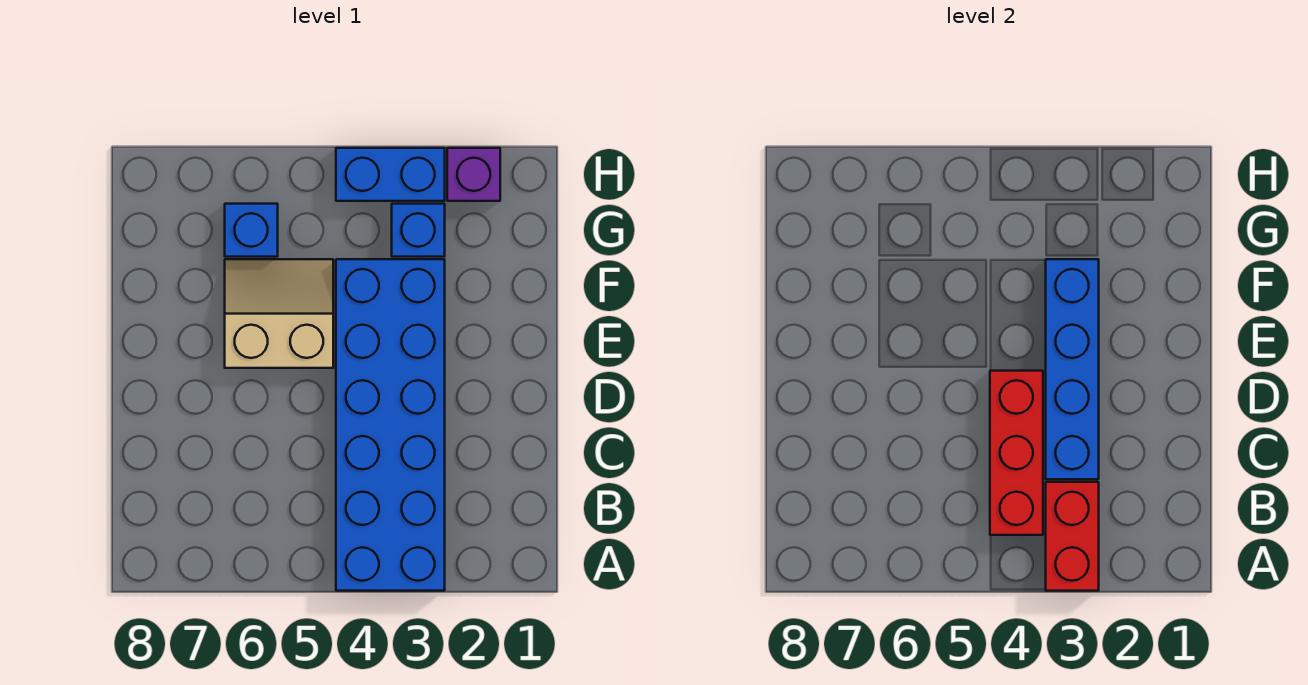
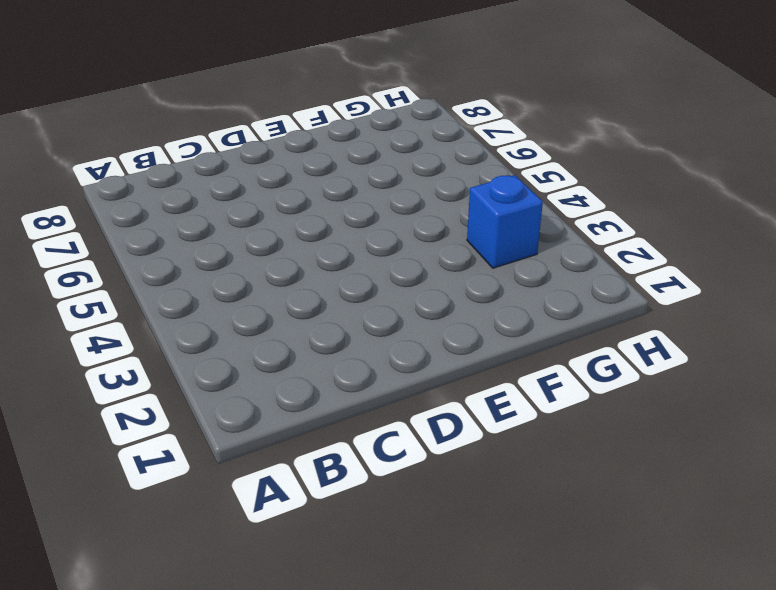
none -> blue brick A3:F4 level 1
none -> tan slope E5:F6 level 1 top E

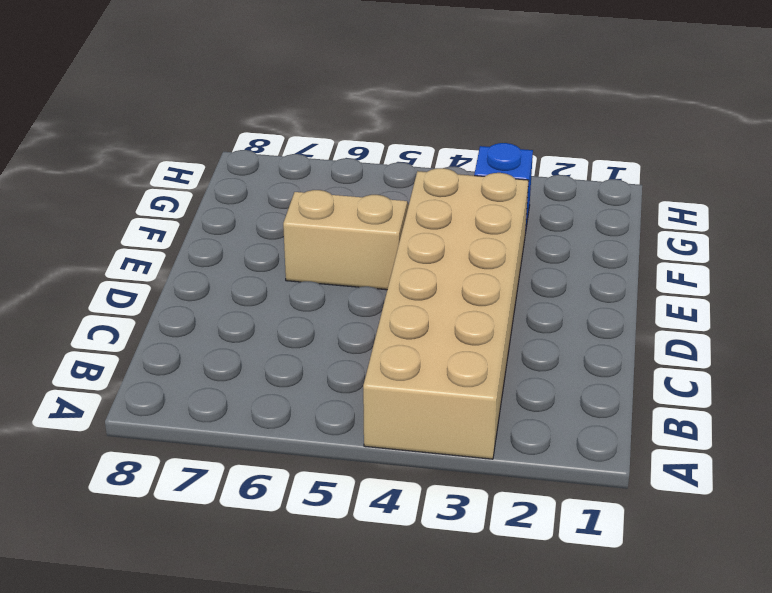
tan brick A3:F4 level 1 -> blue brick A3:F4 level 1
none -> blue brick G6 level 1
none -> purple brick H2 level 1

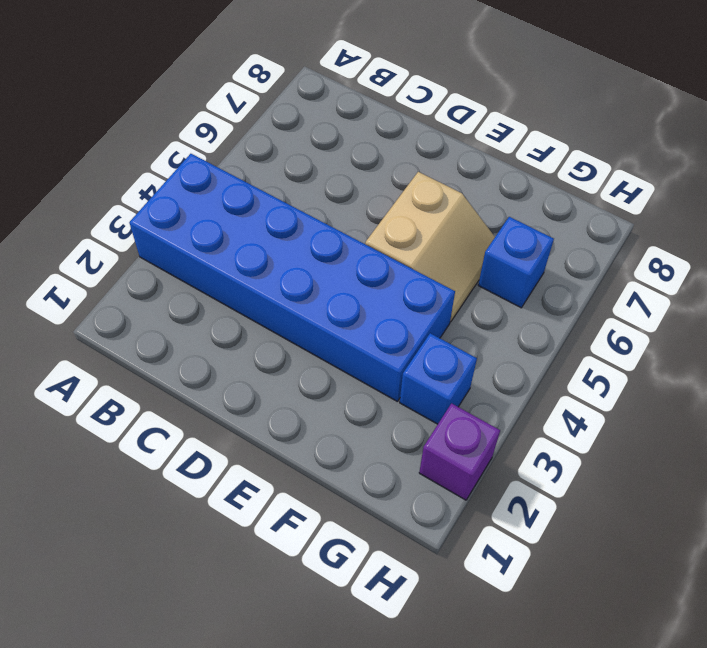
none -> blue brick H3:H4 level 1
none -> red brick A3:B3 level 2

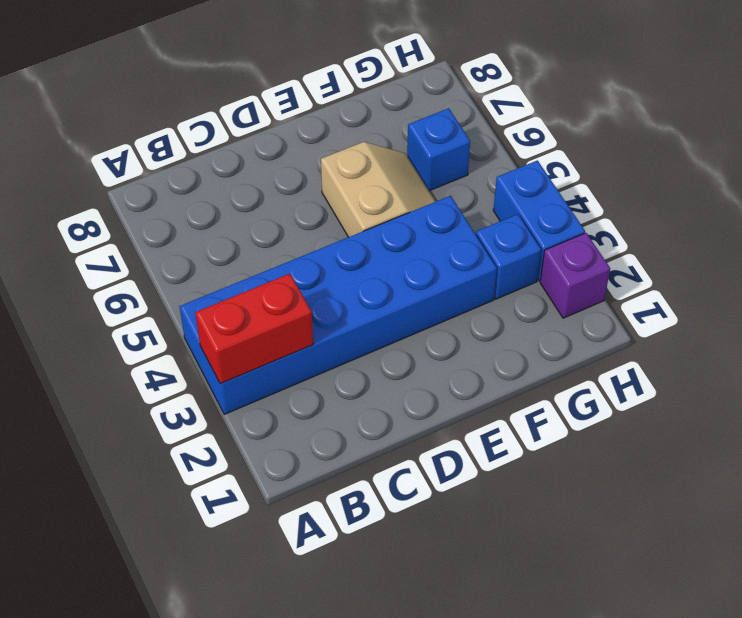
none -> red brick B4:D4 level 2
none -> blue brick C3:F3 level 2

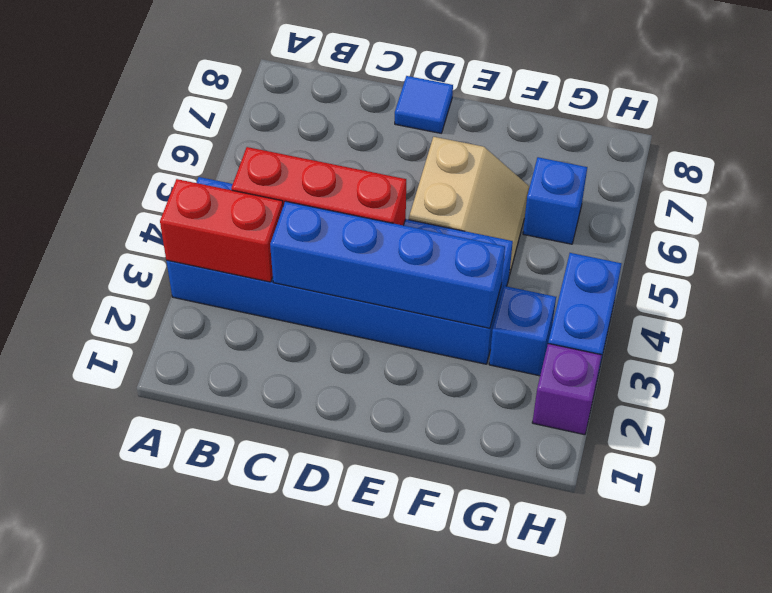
blue tile D8 level 1 -> none

